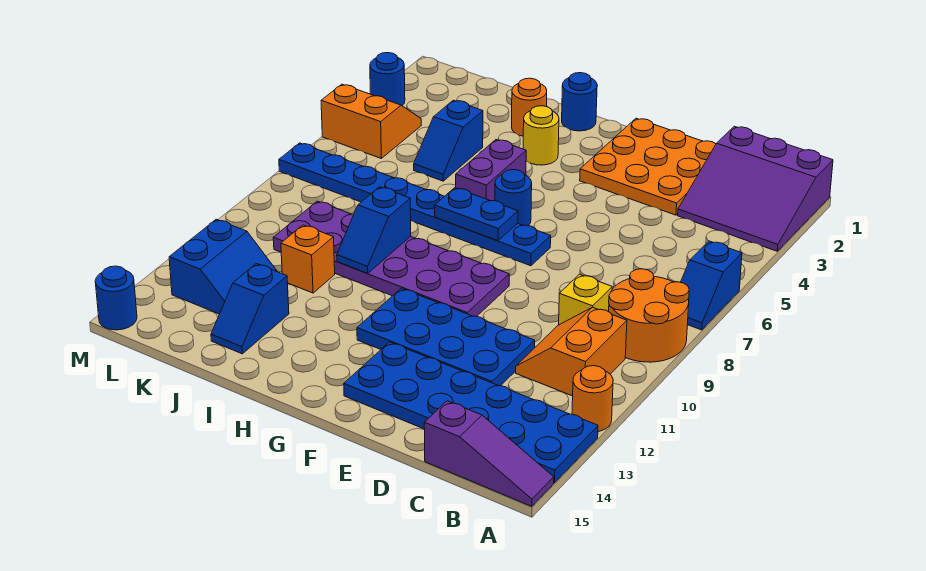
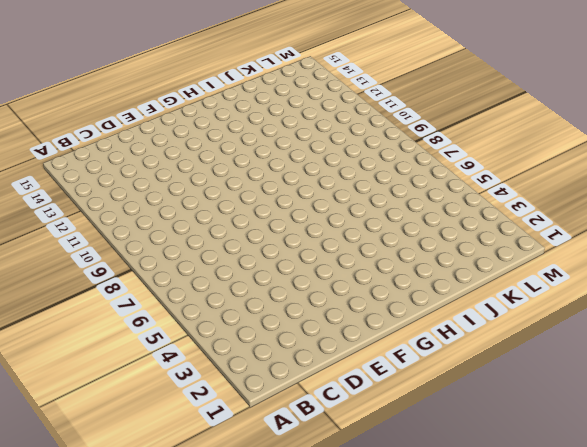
none -> purple slope A1:C3 level 1 top 1
none -> blue slope A6:A7 level 1 top 6
none -> orange round brick A8:B9 level 1

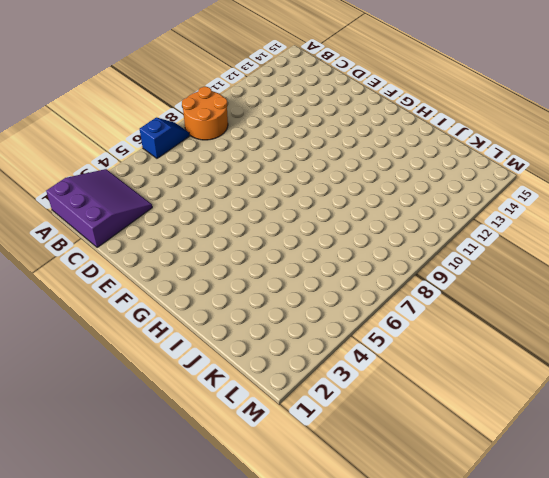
none -> orange round brick A12 level 1
none -> blue plate A13:F14 level 1
none -> purple slope A15:C15 level 1 top C

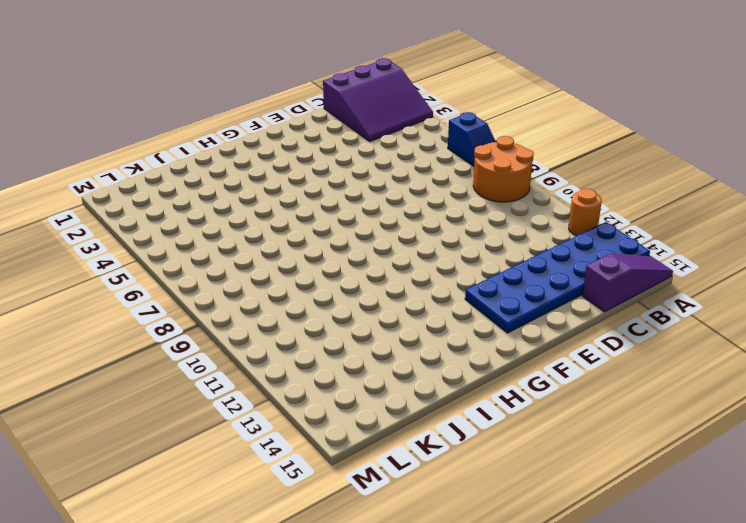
none -> orange slope B10:C11 level 1 top B
none -> yellow brick C9 level 1
none -> orange plate D1:F3 level 1

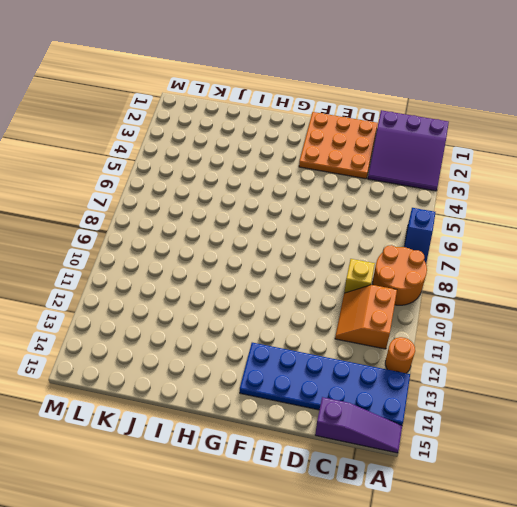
none -> blue plate D11:G12 level 1
none -> blue plate F7:M7 level 1
none -> purple plate F9:K10 level 1

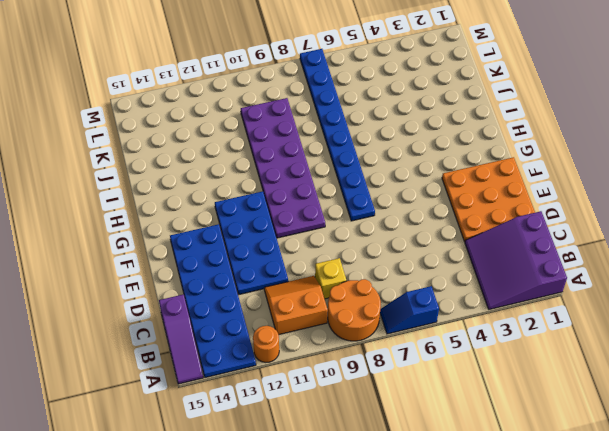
none -> blue round brick G6 level 1
none -> blue round brick H1 level 1
none -> yellow round brick H3 level 1

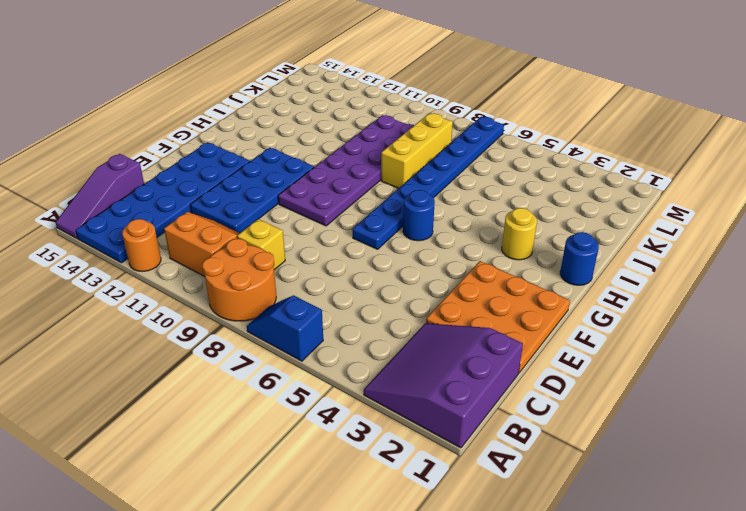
yellow brick I8:K8 level 1 -> none
none -> purple brick H5:H6 level 1
none -> orange round brick I2 level 1
none -> blue slope J4:J5 level 1 top 4

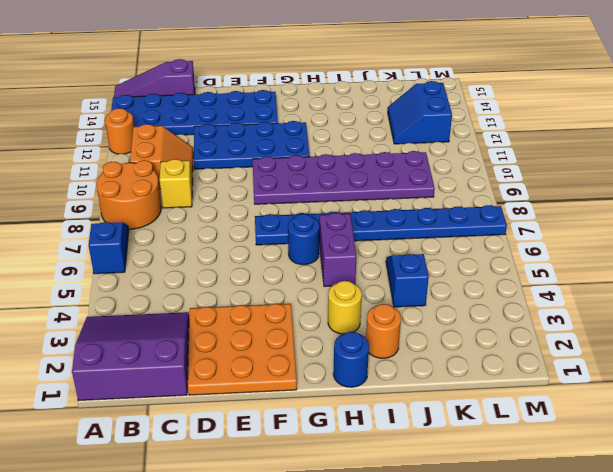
none -> orange brick J11 level 1
none -> blue slope J13:J14 level 1 top 13
none -> orange slope L4:M5 level 1 top 5

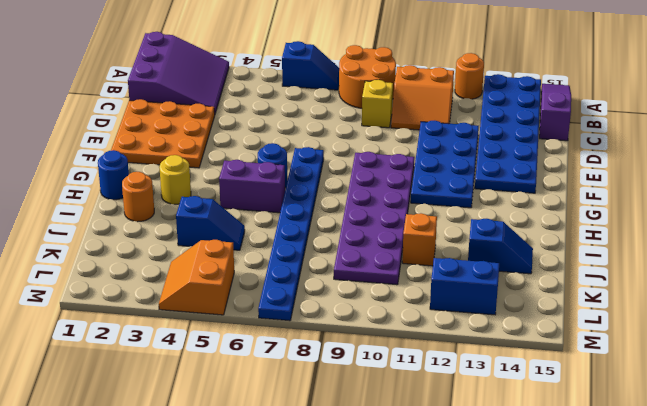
none -> blue round brick M3 level 1
none -> blue round brick M15 level 1
none -> blue plate G7:H7 level 2

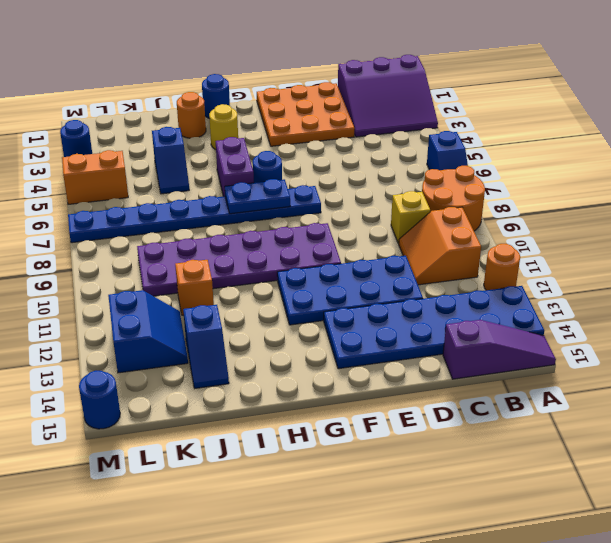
none -> blue slope I9:I10 level 2 top 9

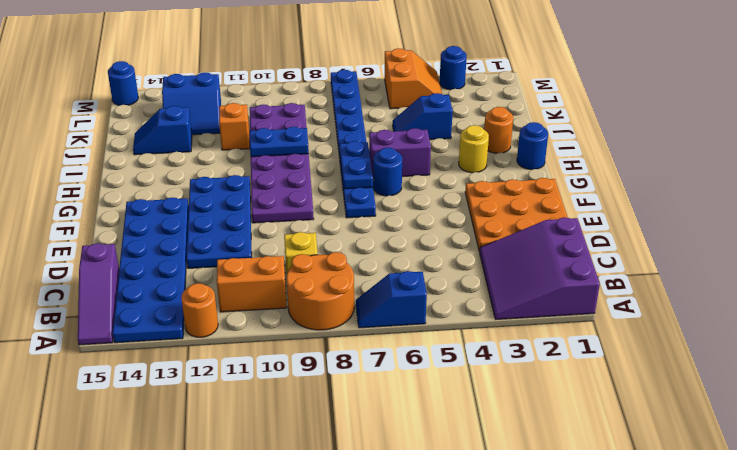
blue plate I9:I10 level 2 -> blue slope I9:I10 level 2 top 9

